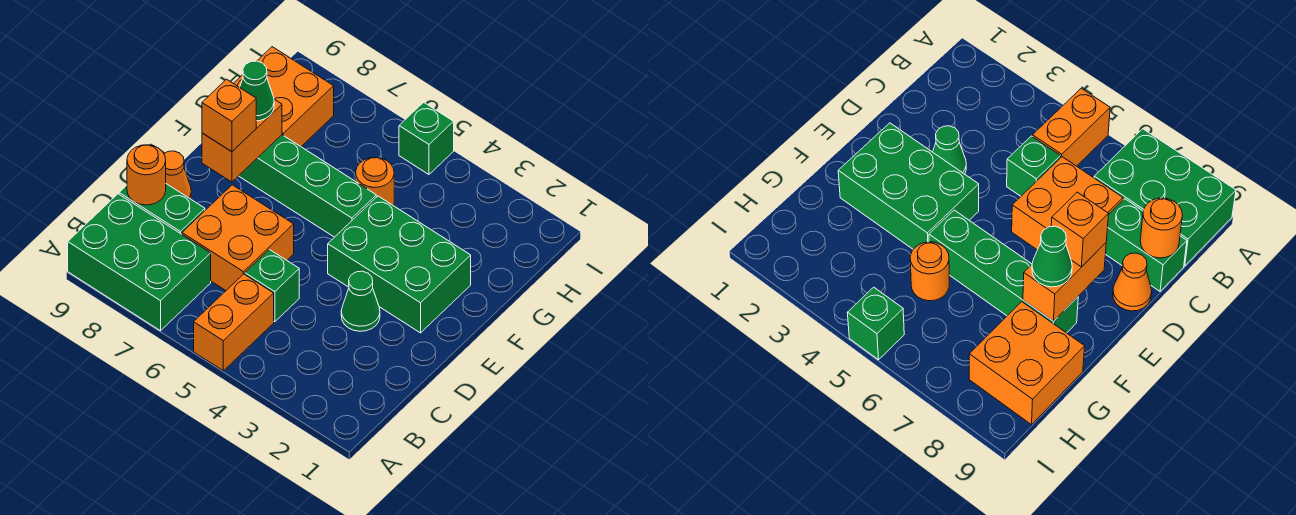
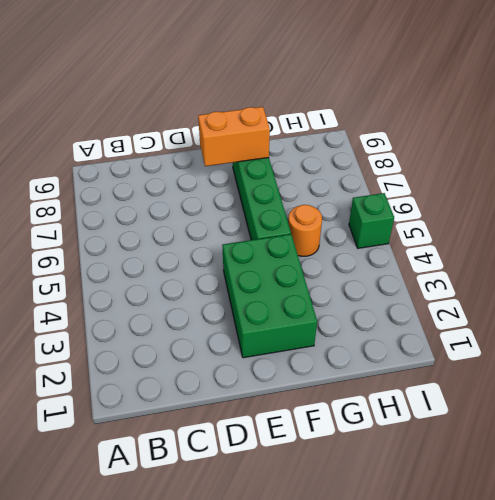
none -> orange brick A5:B5 level 1
none -> green brick A7:B9 level 1
none -> green brick C5 level 1

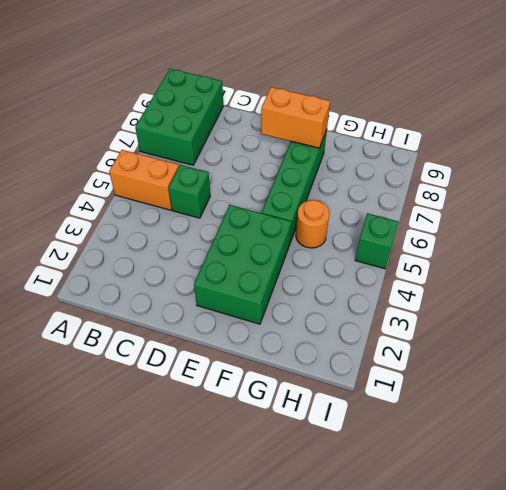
none -> orange brick C6:D7 level 1
none -> green brick C8:C9 level 1
none -> green cone D3 level 1

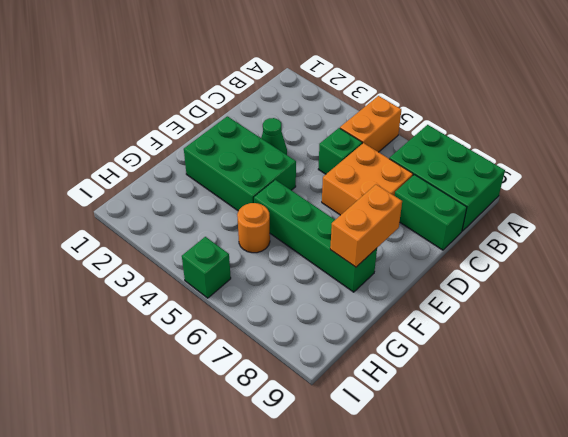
none -> orange cone D9 level 1
none -> orange brick G8:H9 level 1
none -> orange round brick C9 level 2

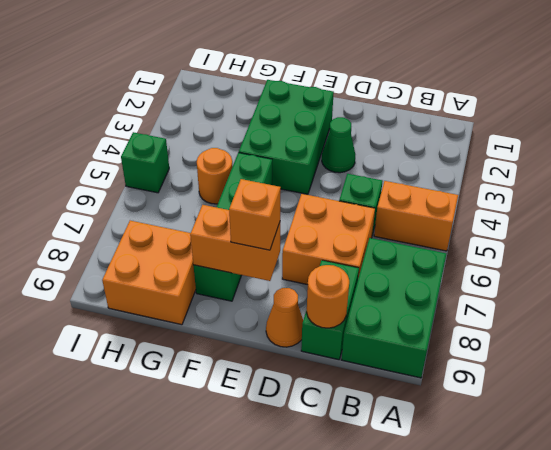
none -> green cone F8 level 3

